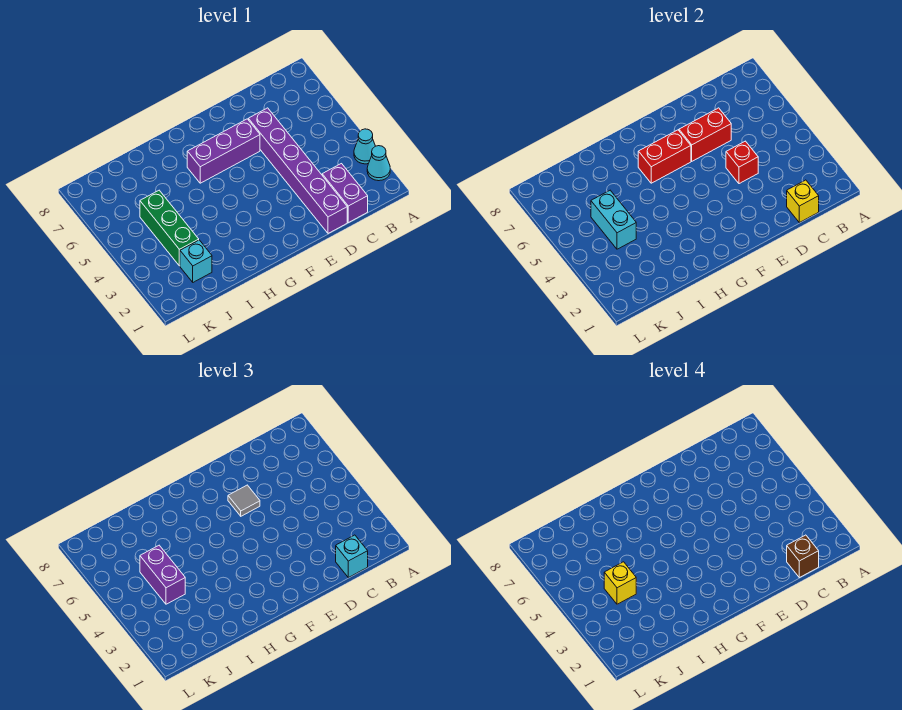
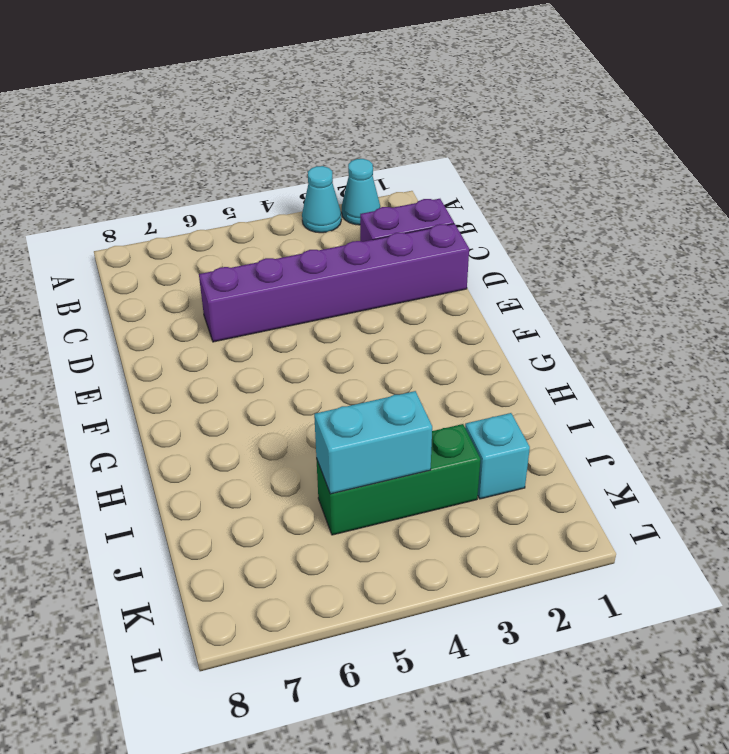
none -> purple brick E6:G6 level 1
none -> yellow brick C1 level 2
none -> red brick D4 level 2

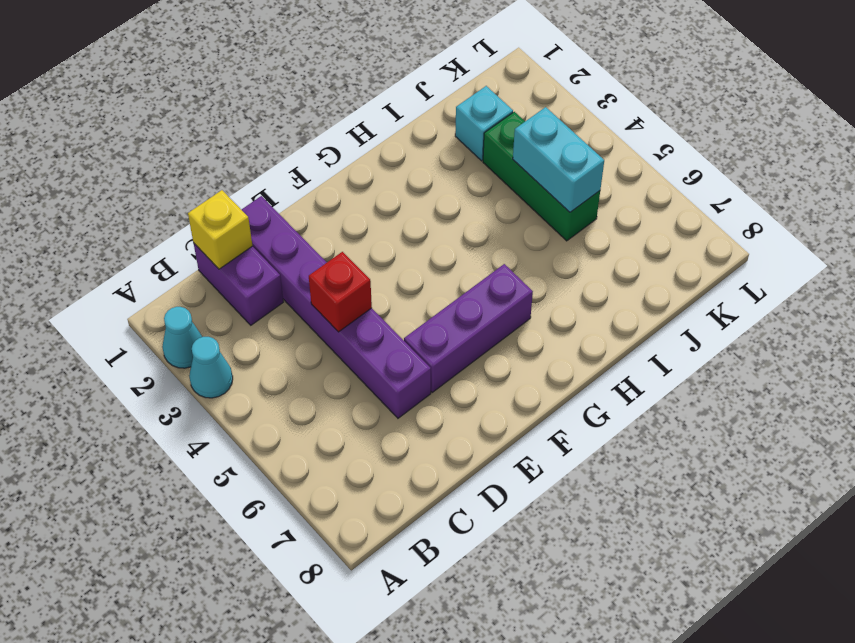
none -> red brick D6:E6 level 2
none -> red brick F6:G6 level 2
none -> cyan brick C1 level 3

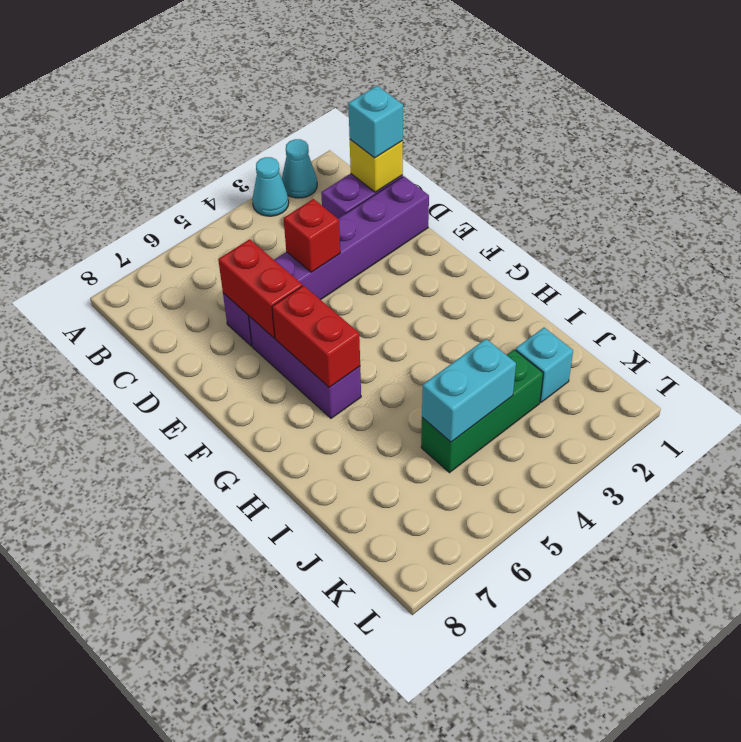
none -> grey tile E6 level 3
none -> purple brick J4:J5 level 3
none -> brown brick C1 level 4

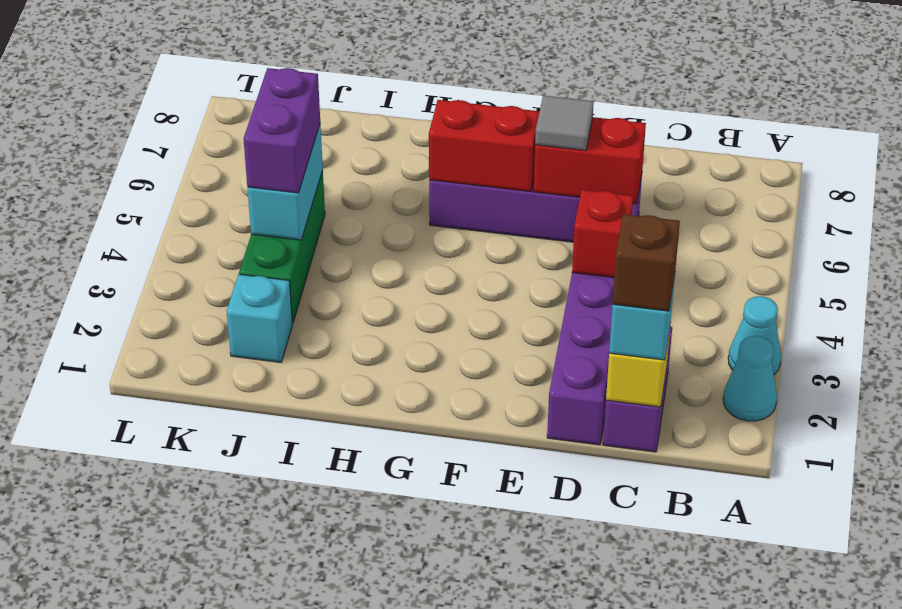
none -> yellow brick J4 level 4

